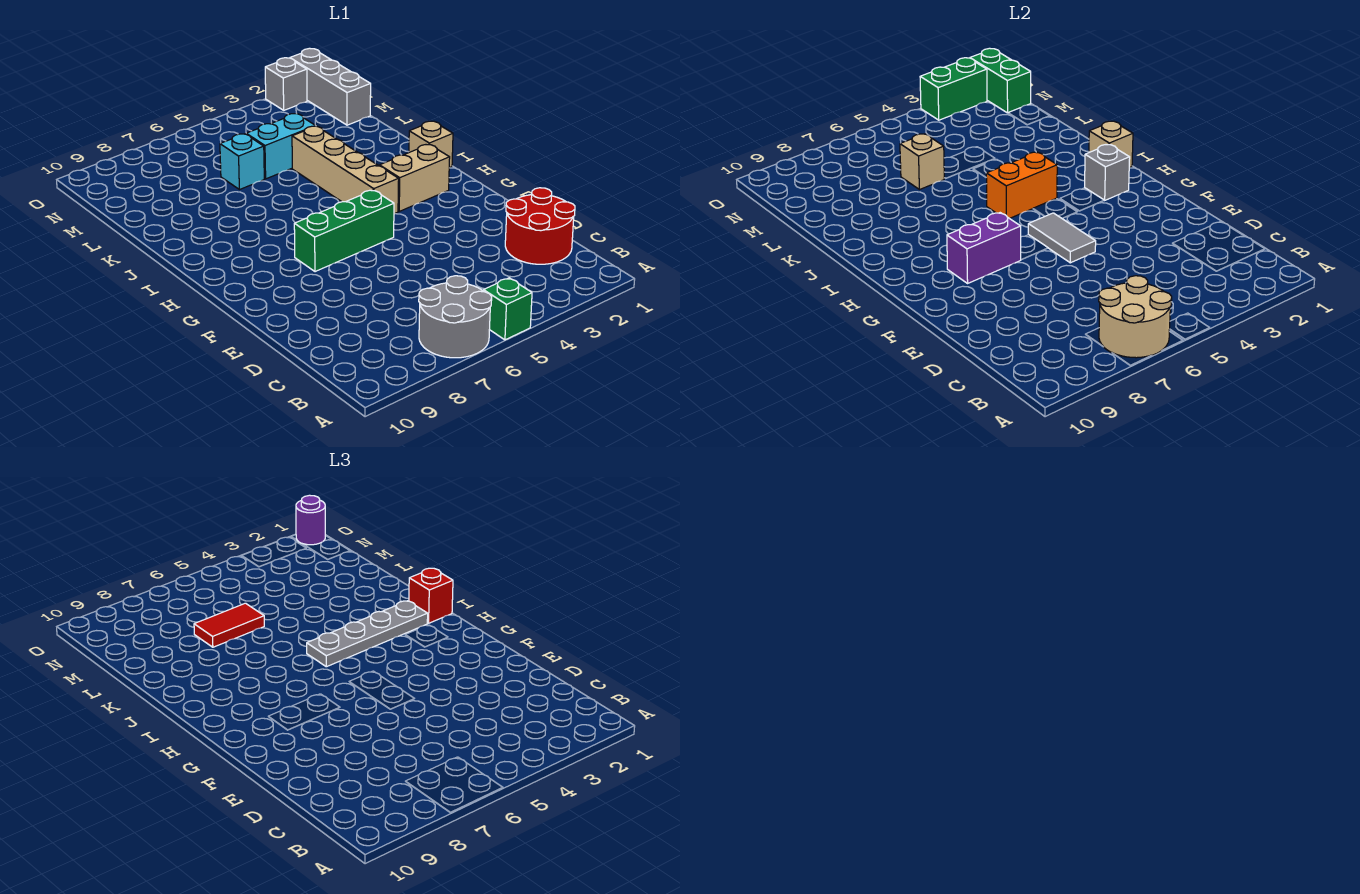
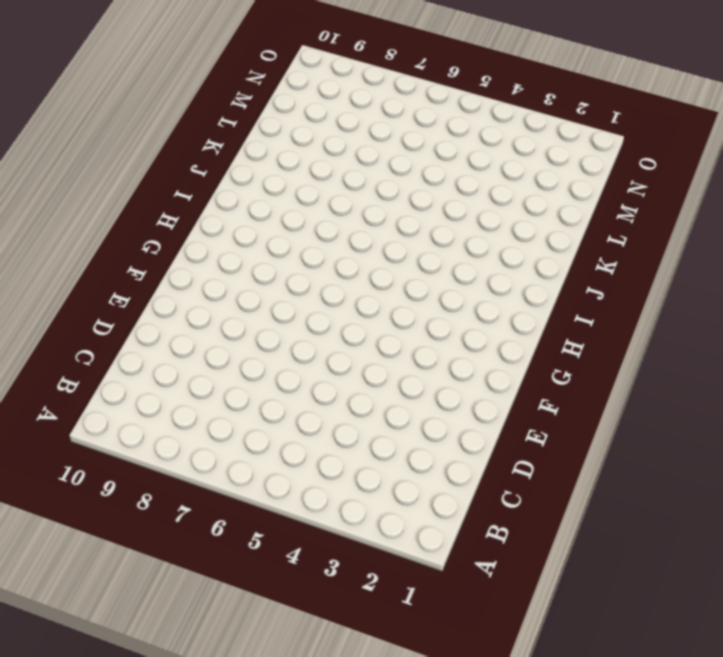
none -> green brick A5 level 1
none -> grey round brick A6:B7 level 1
none -> red round brick C1:D2 level 1

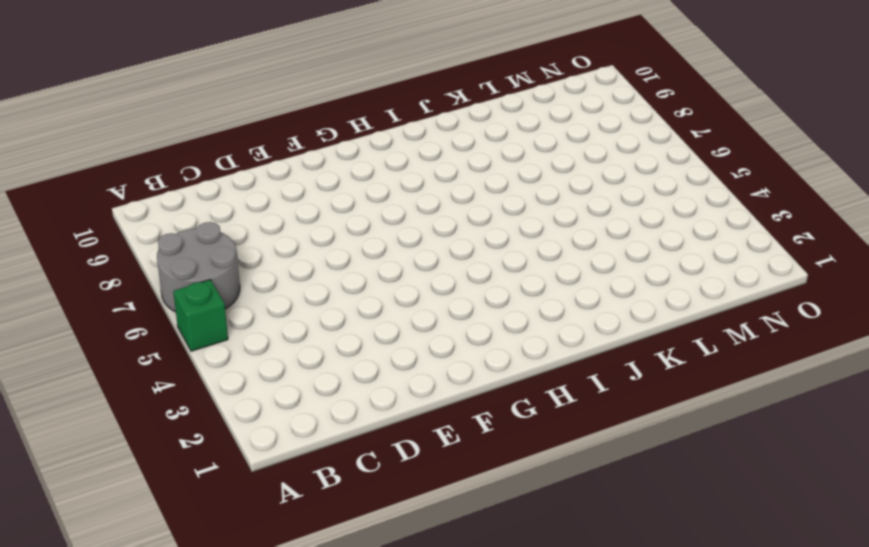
none -> red round brick C1:D2 level 1
none -> green brick G5:G7 level 1
none -> tan brick H2:H3 level 1

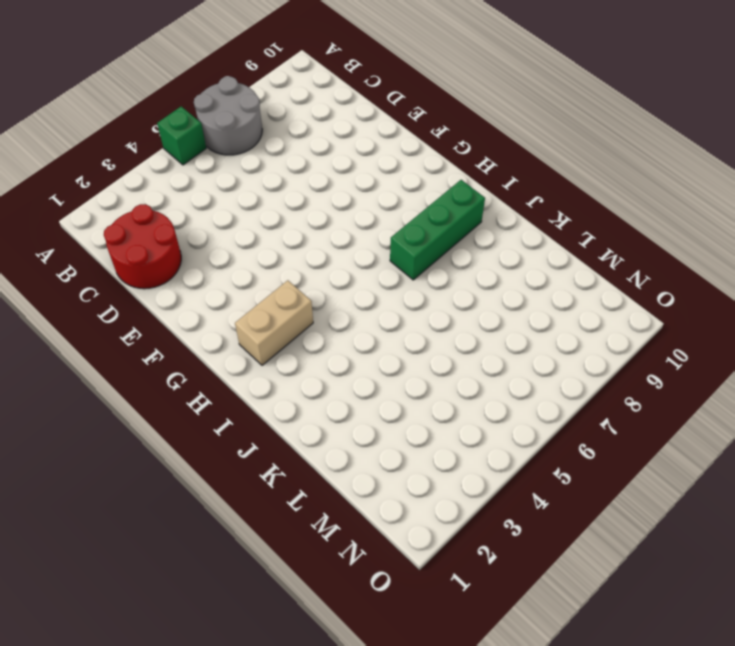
green brick I7:I9 level 1 -> green brick G5:G7 level 1
none -> tan brick H4:K4 level 1
none -> tan brick I1 level 1
none -> cyan brick L4:L5 level 1

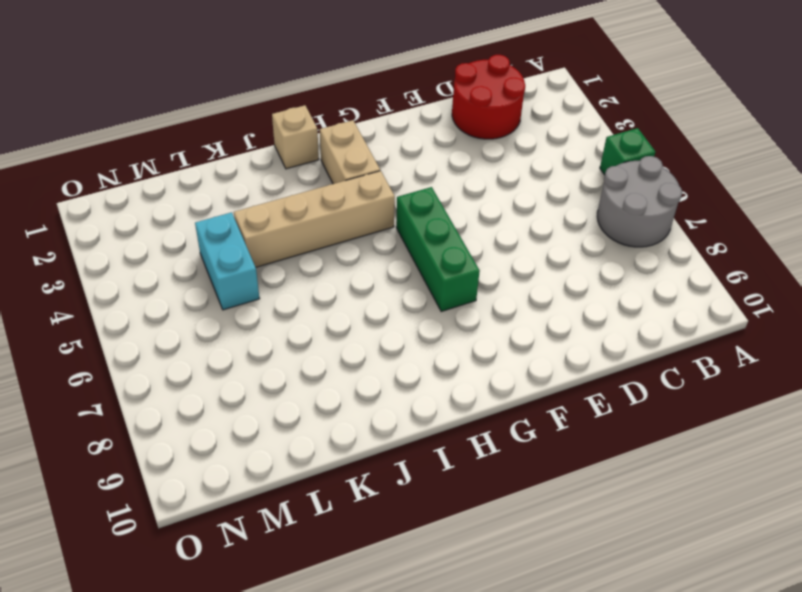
none -> cyan brick L6 level 1
none -> grey brick M1:O1 level 1
none -> grey brick O2 level 1

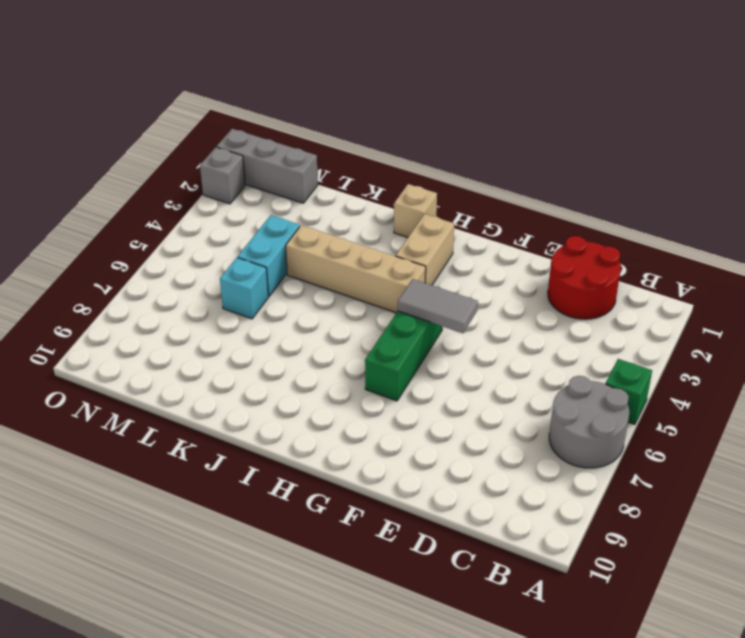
none -> tan round brick A6:B7 level 2
none -> purple brick G7:G8 level 2
none -> grey brick H2 level 2

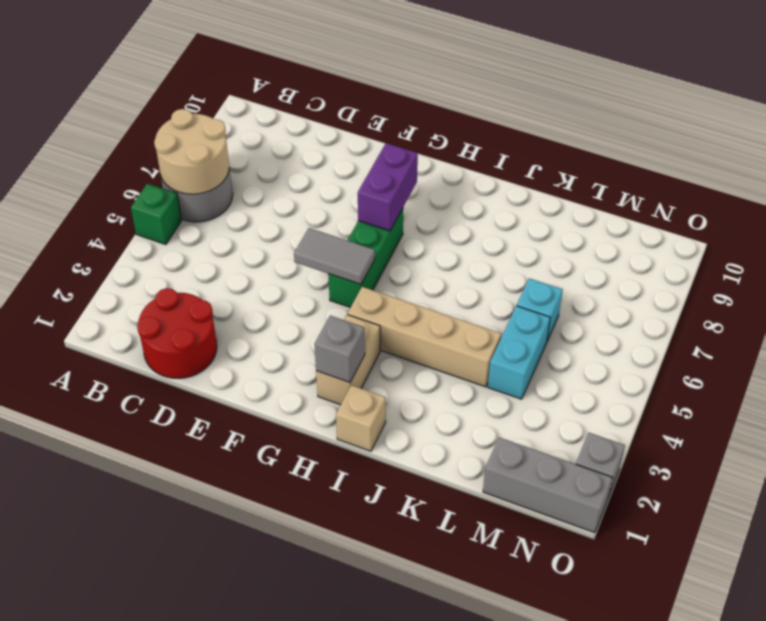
none -> tan brick I1 level 2
none -> orange brick I4:I5 level 2
none -> tan brick L6 level 2

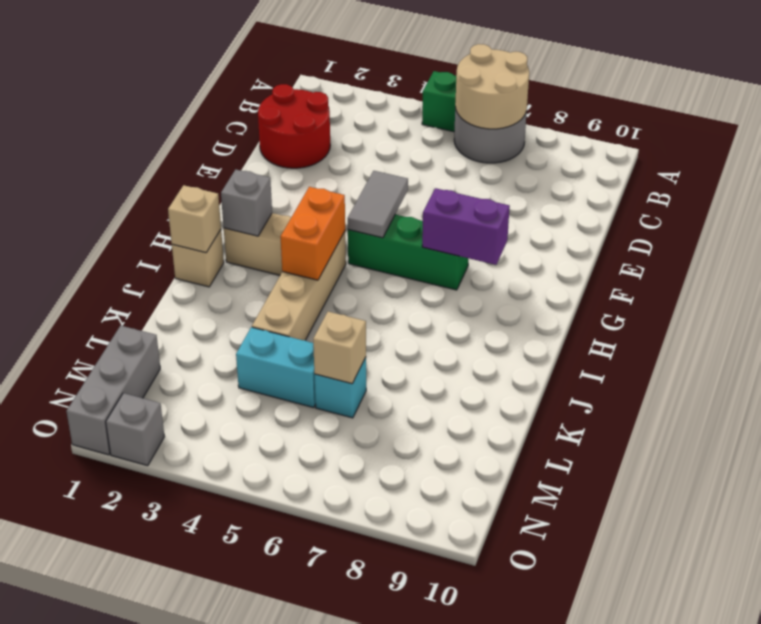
orange brick H4:I4 level 2 -> orange brick I4:I5 level 2
none -> green brick N1:O1 level 2
none -> green brick O2:O3 level 2
none -> red brick I1 level 3

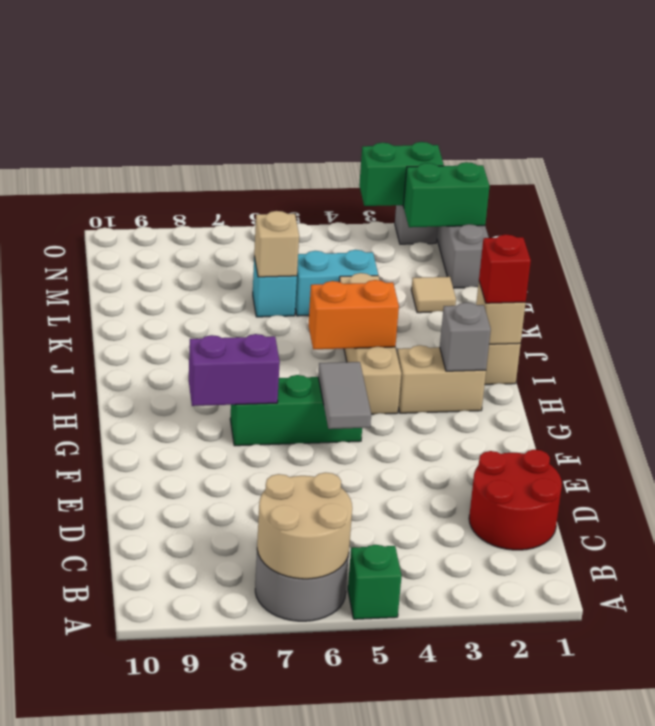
tan tile L2 level 1 -> none
green brick N1:N2 level 2 -> green brick N1:O1 level 2
none -> grey plate I2:I5 level 3
none -> red tile L6:L7 level 3
none -> purple round brick O1 level 3

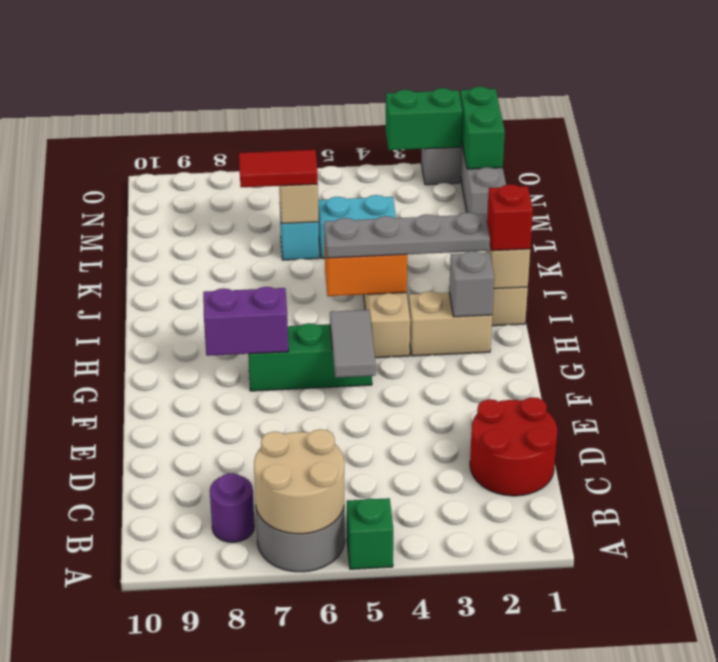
purple round brick B8 level 1 -> purple round brick O1 level 3

